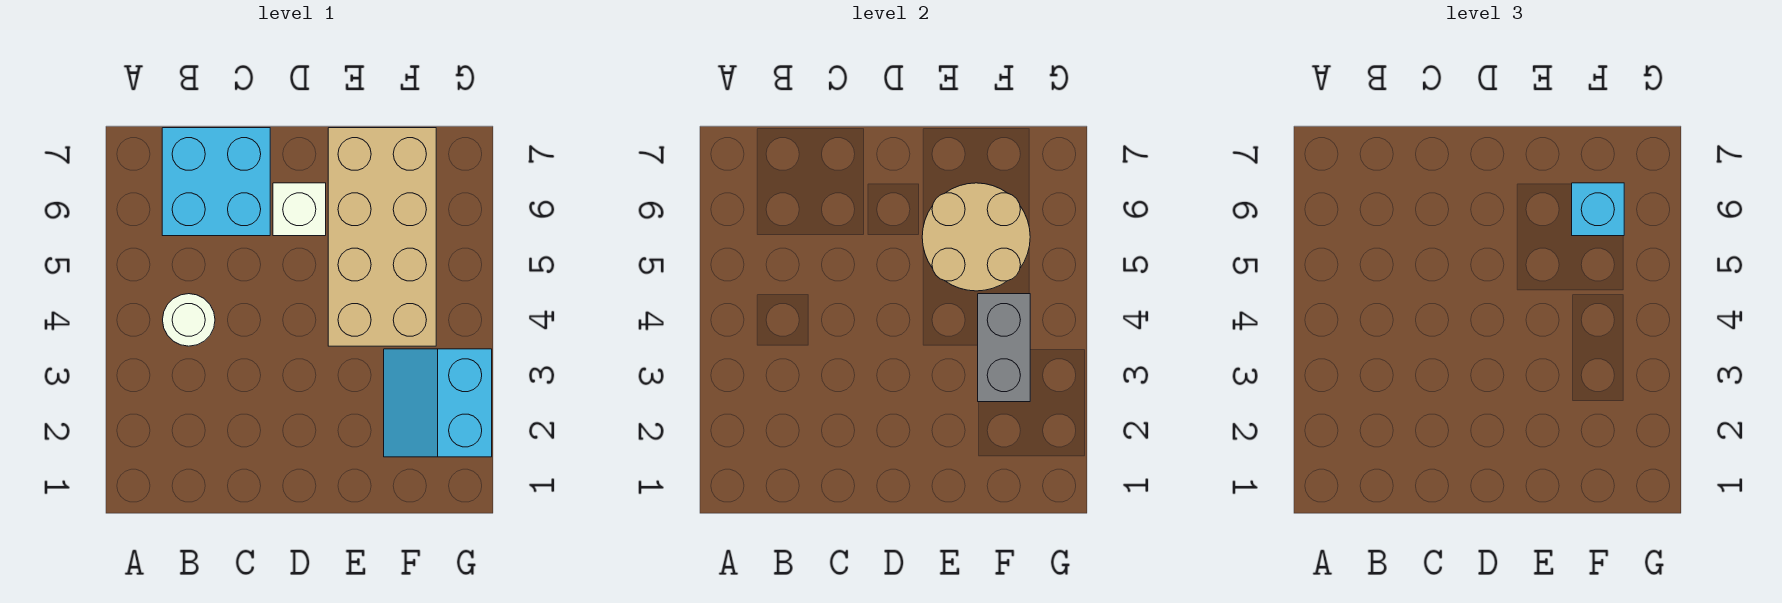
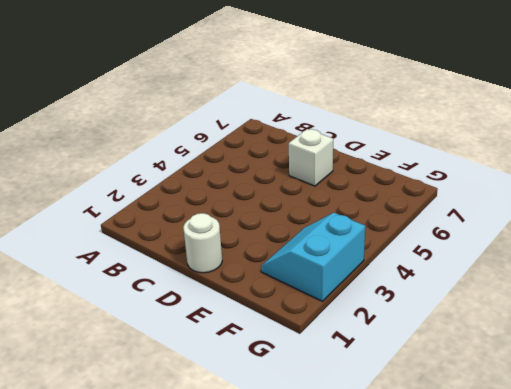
white round brick D1 level 1 -> white round brick B4 level 1
none -> cyan brick B6:C7 level 1
none -> tan brick E4:F7 level 1

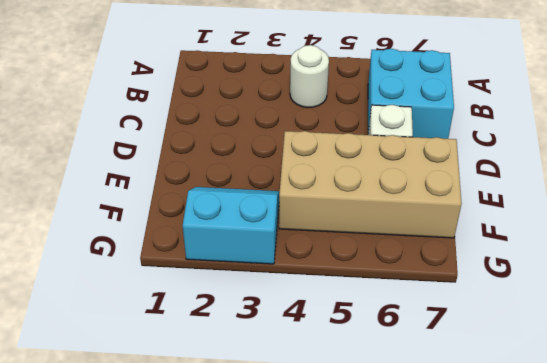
none -> tan round brick E5:F6 level 2
none -> grey brick F3:F4 level 2

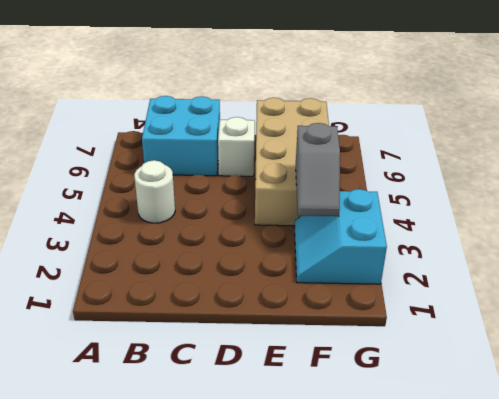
grey slope F3:F4 level 2 top 4 -> grey brick F3:F4 level 2
none -> tan round brick E5:F6 level 2
none -> cyan brick F6 level 3

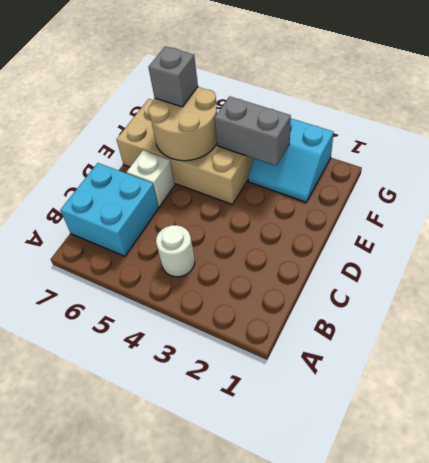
grey brick F6 level 3 -> cyan brick F6 level 3

